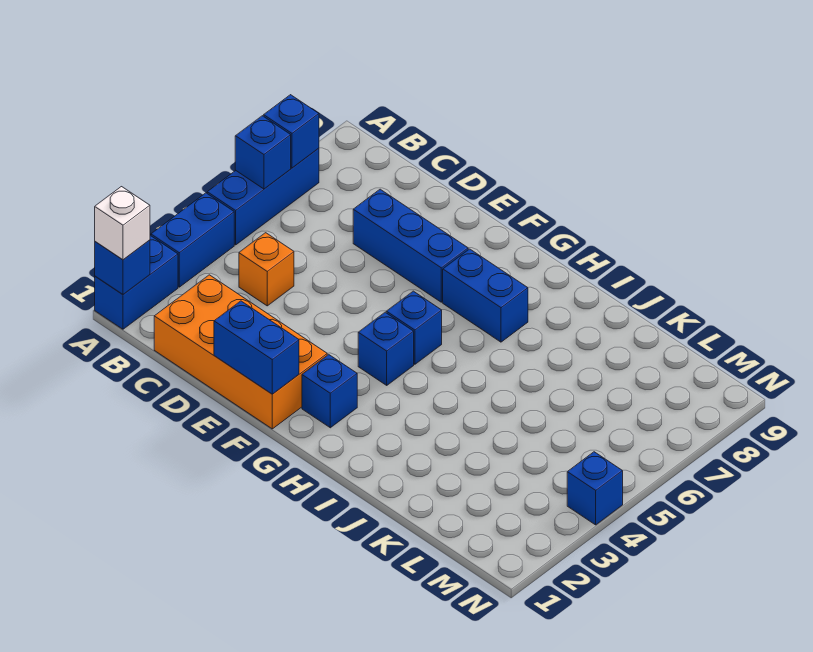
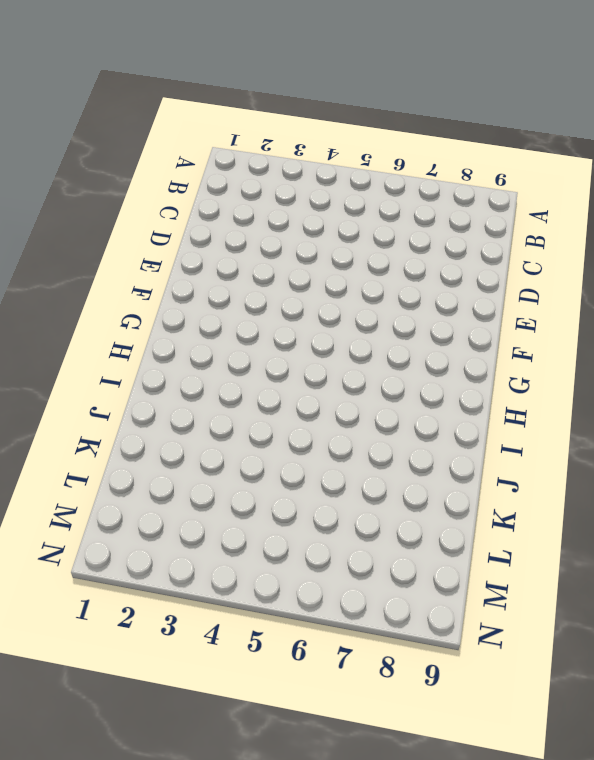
none -> blue brick A1:A2 level 1
none -> blue brick A3:A4 level 1
none -> blue brick A5:A7 level 1

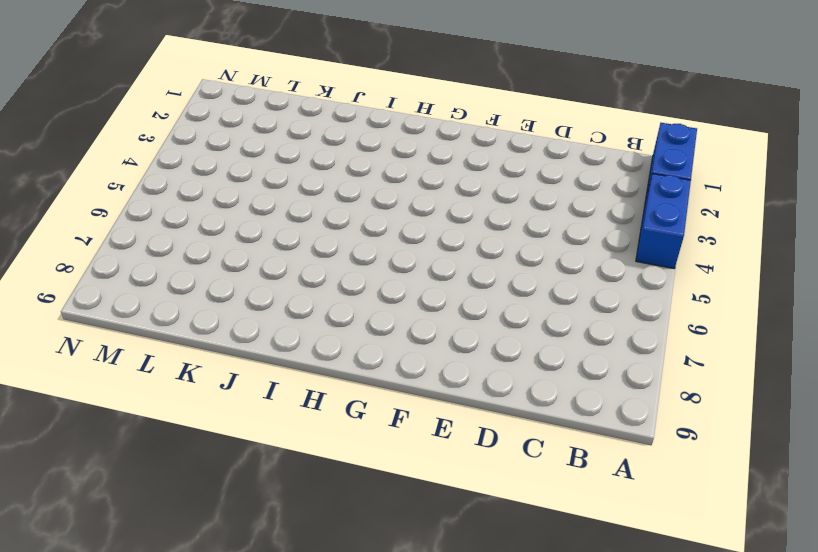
none -> blue brick A5:A7 level 1
none -> orange brick C1:F2 level 1
none -> orange brick C4 level 1

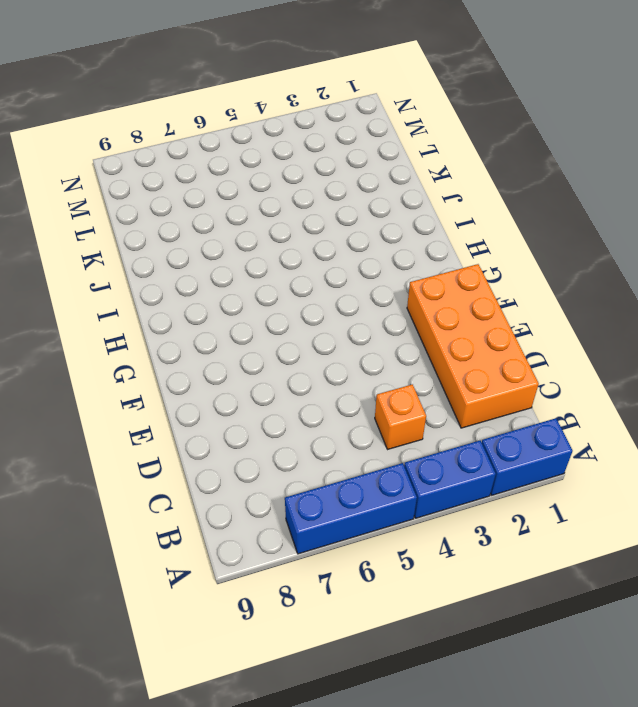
none -> blue brick D7:F7 level 1
none -> blue brick G2 level 1
none -> blue brick G4 level 1

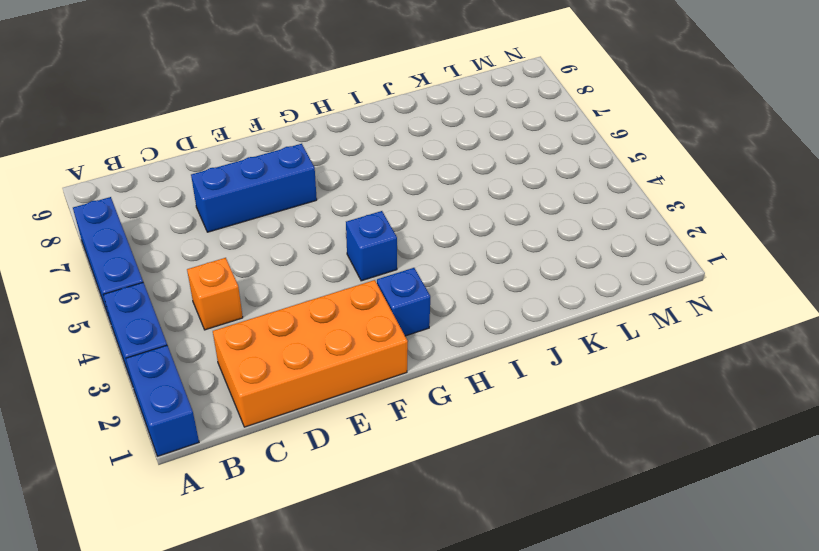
none -> blue brick G5 level 1
none -> blue brick G7:H7 level 1
none -> blue brick N4 level 1

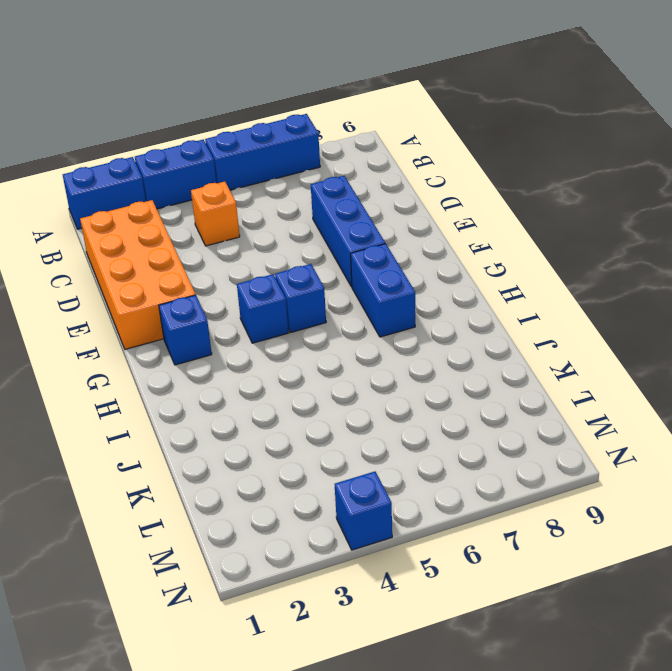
none -> blue brick A1 level 2
none -> blue brick A6 level 2
none -> blue brick A7 level 2

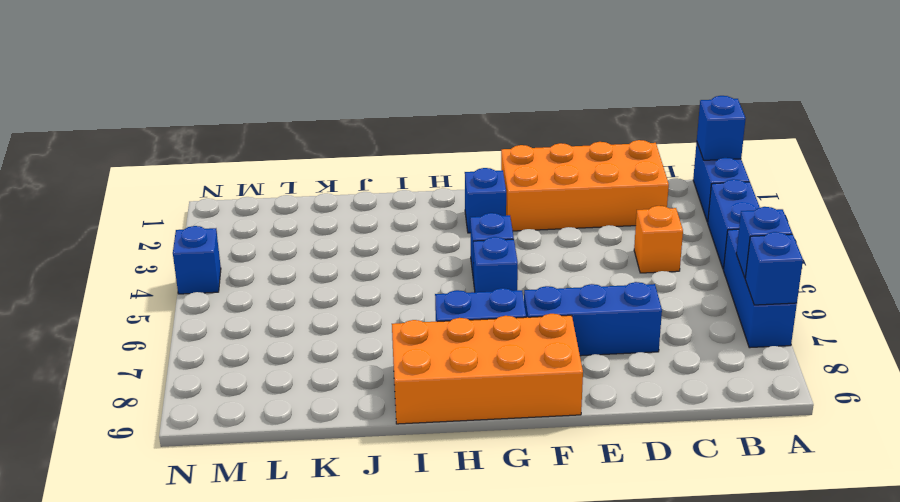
orange brick F8:I9 level 1 -> none
none -> blue brick E1:F1 level 2
none -> white brick A1 level 3

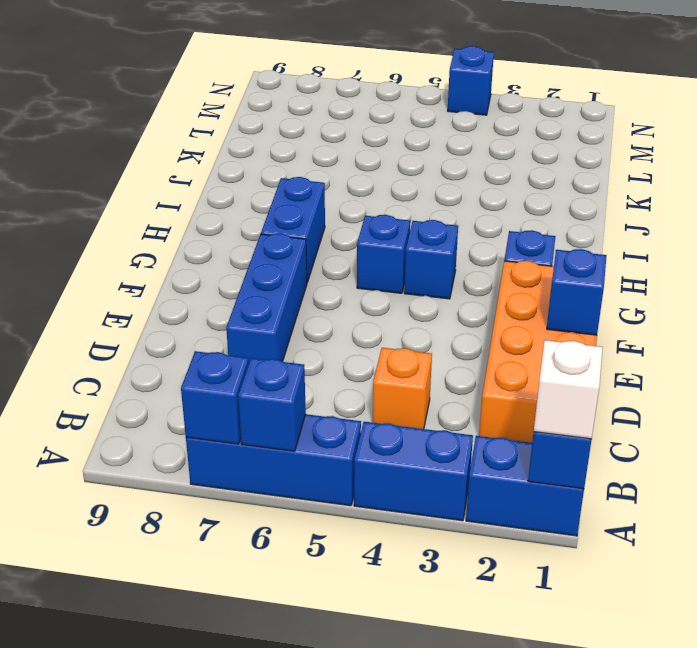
blue brick E1 level 2 -> blue brick E1:F1 level 2

